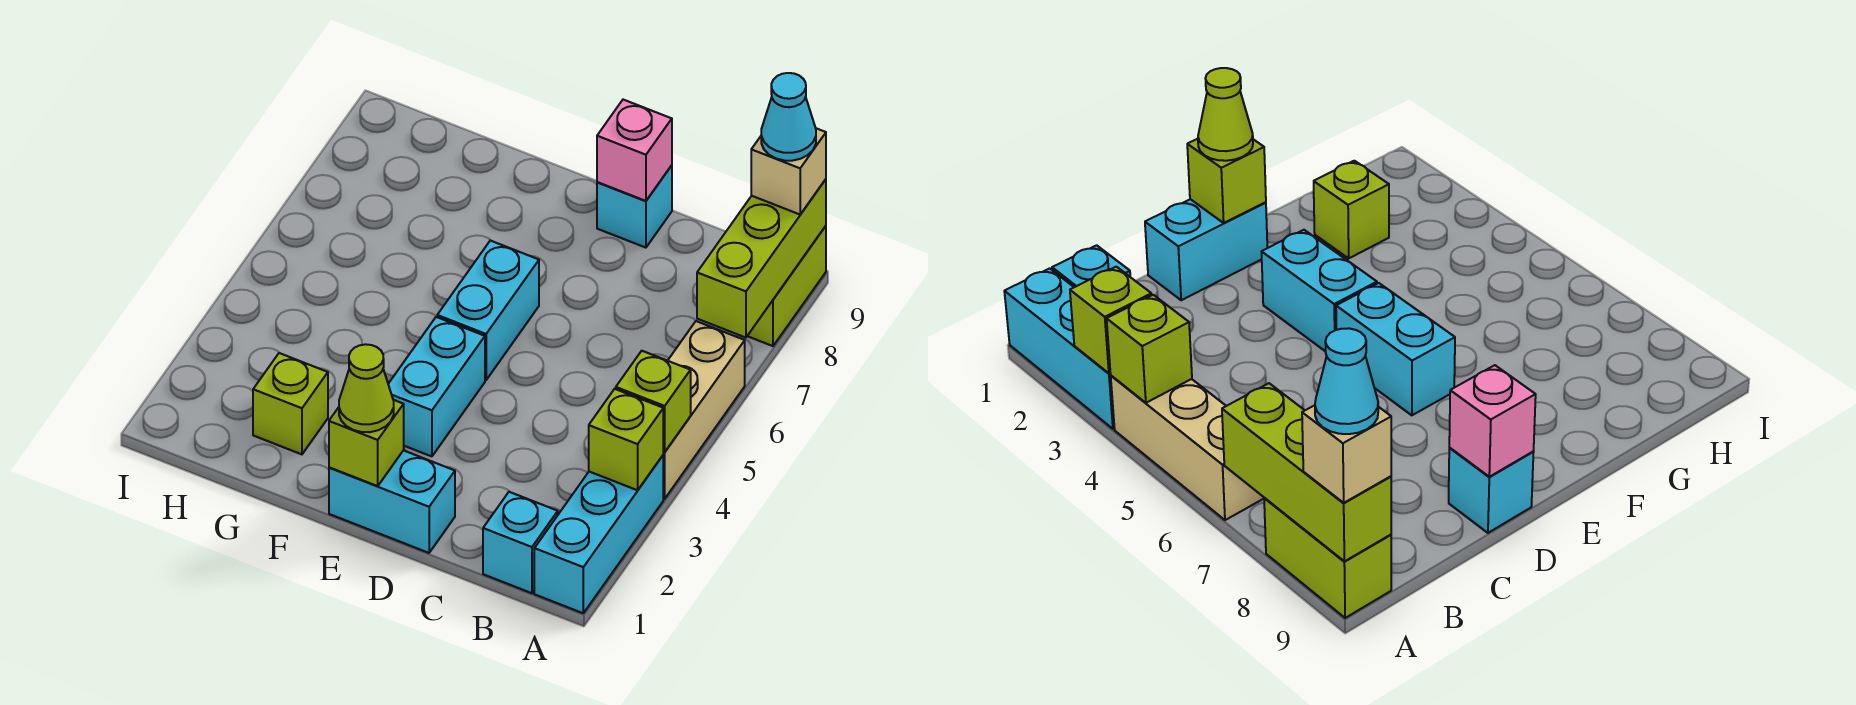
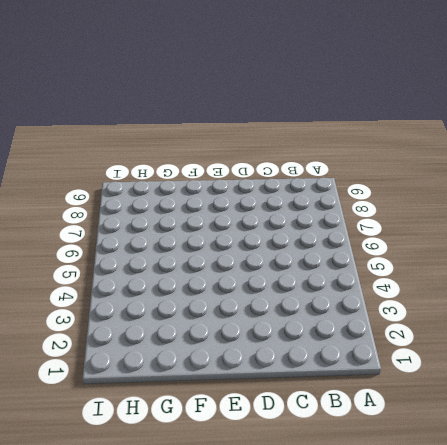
none -> cyan brick A1:A3 level 1
none -> tan brick A4:A6 level 1
none -> lime brick A8:A9 level 1

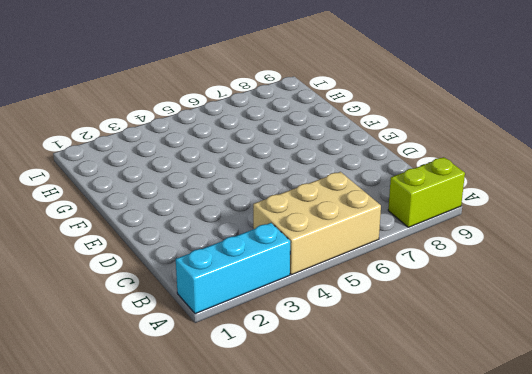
tan brick A4:B6 level 1 -> tan brick A4:A6 level 1
none -> cyan brick B1 level 1
none -> cyan brick D1:E1 level 1
none -> cyan brick D9 level 1

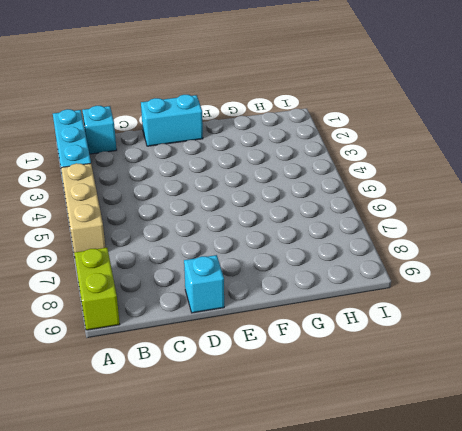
none -> cyan brick E3:E4 level 1
none -> cyan brick E5:E6 level 1
none -> lime brick G2 level 1

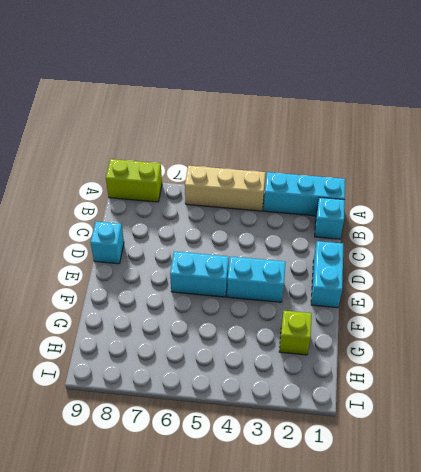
none -> lime brick A3 level 2
none -> lime brick A4 level 2
none -> lime brick A7:A9 level 2

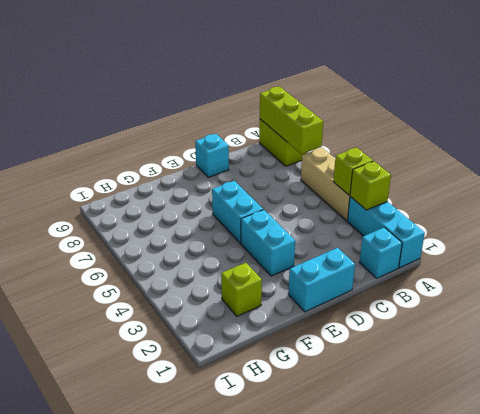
none -> pink brick D9 level 2
none -> lime brick E1 level 2
none -> tan brick A9 level 3

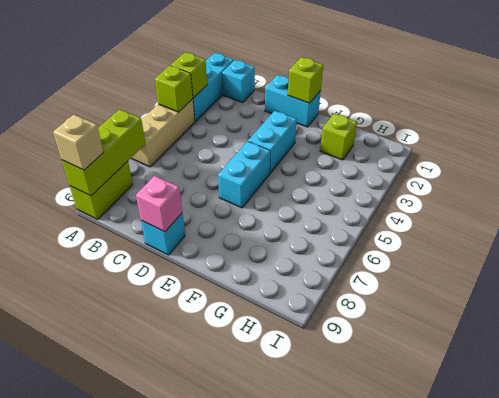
none -> lime cone E1 level 3
none -> cyan cone A9 level 4

